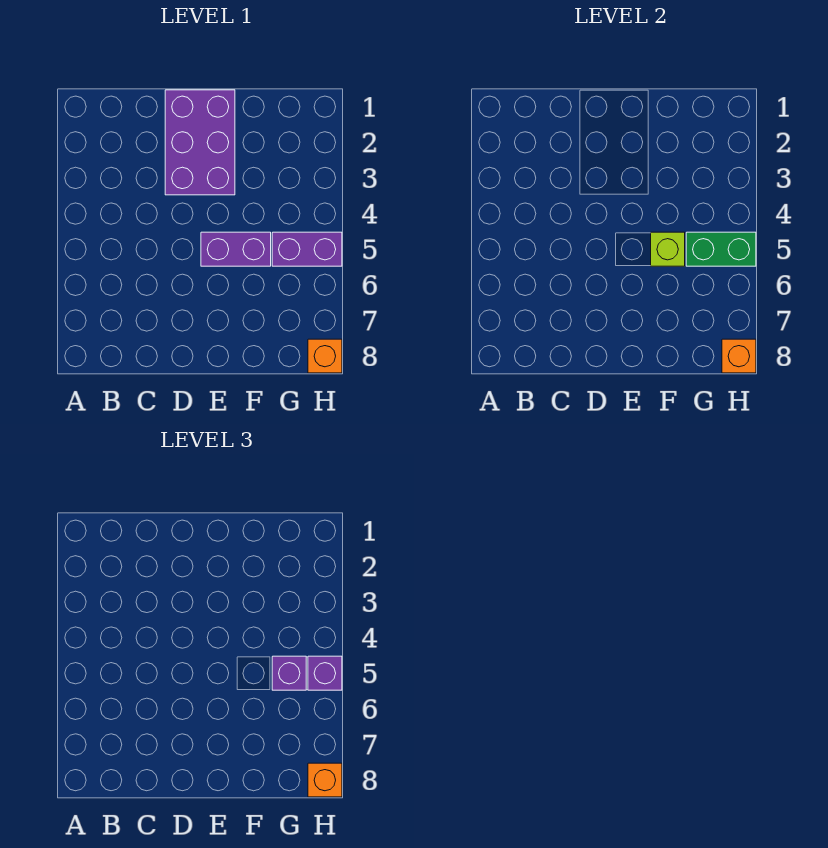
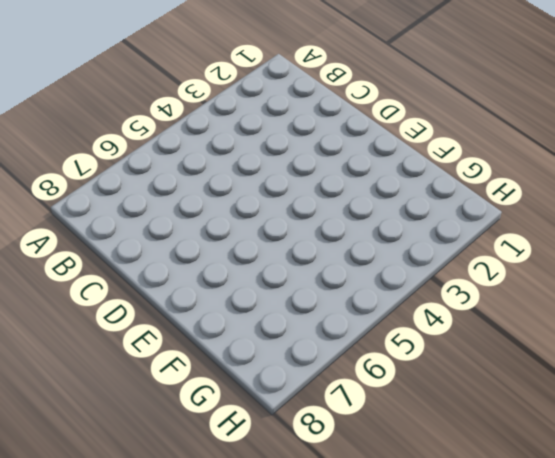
none -> purple brick D1:E3 level 1
none -> purple brick E5:F5 level 1

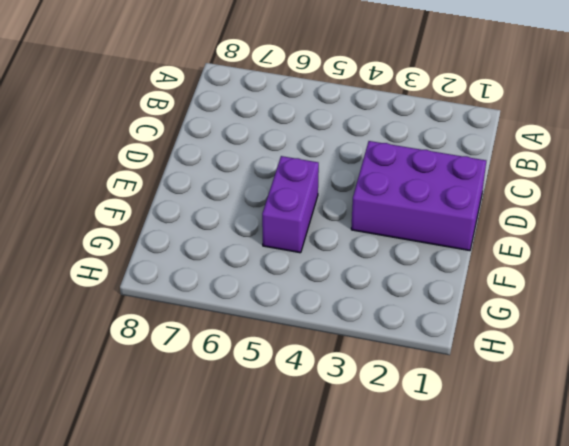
none -> purple brick G5:H5 level 1
none -> orange brick H8 level 1

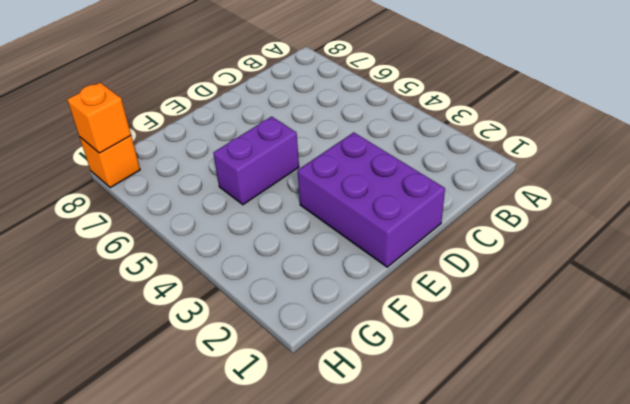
none -> purple brick G5:H5 level 1
none -> lime brick F5 level 2

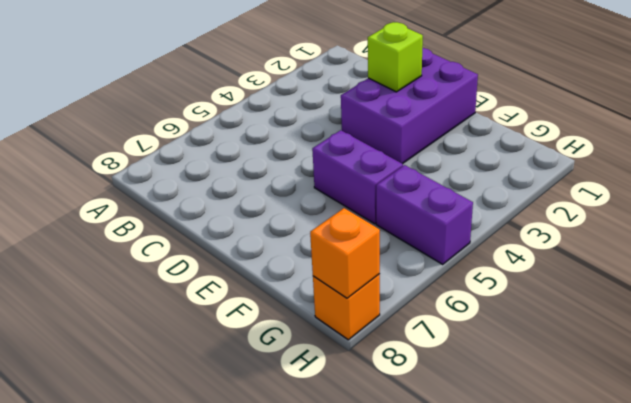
lime brick D2 level 2 -> lime brick F5 level 2
none -> green brick G5:H5 level 2
none -> purple brick G5 level 3

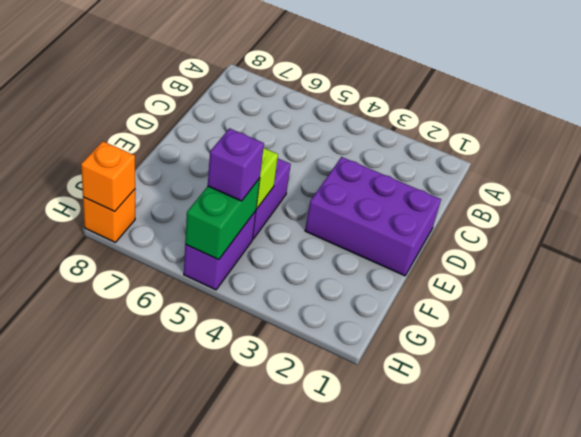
none -> purple brick H5 level 3
none -> orange brick H8 level 3

